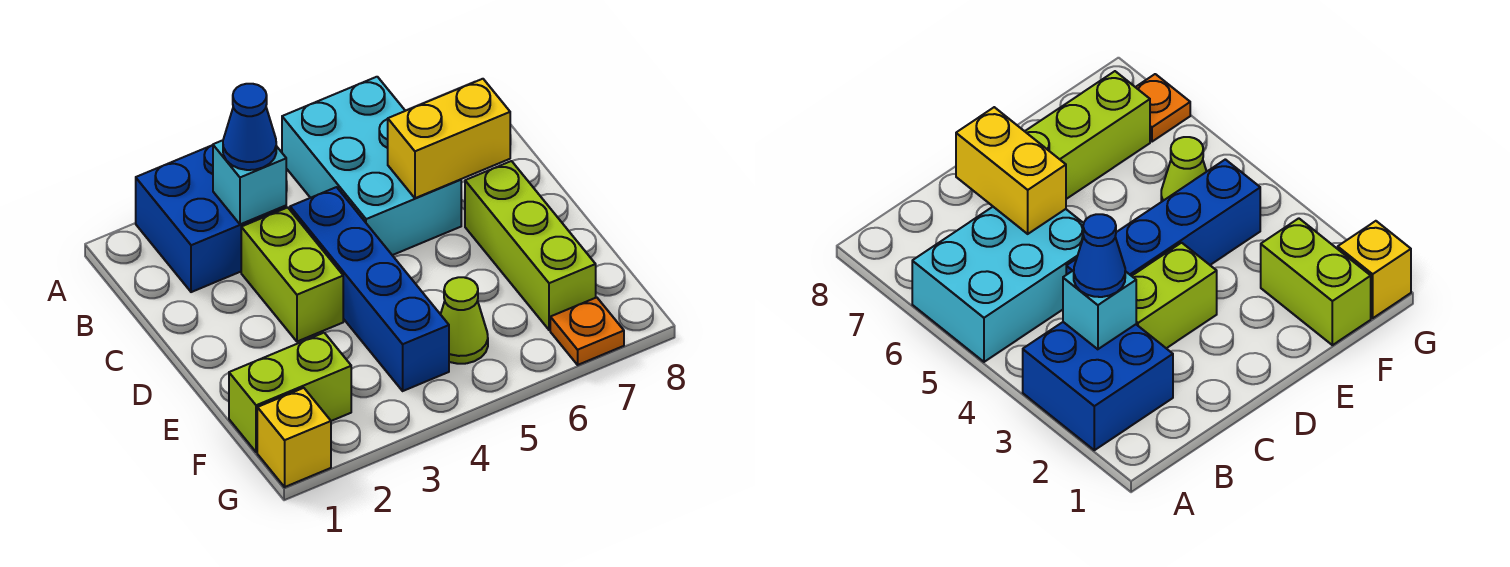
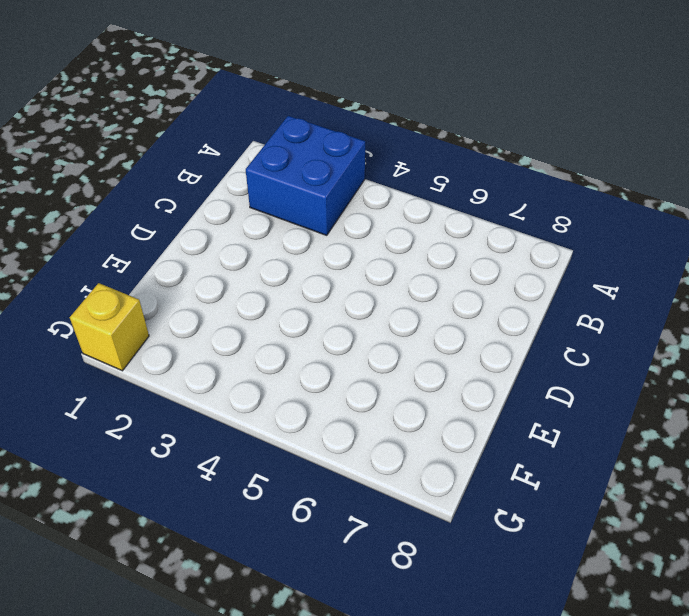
none -> cyan brick A5:C6 level 1
none -> lime brick C3:D3 level 1
none -> blue brick C4:F4 level 1

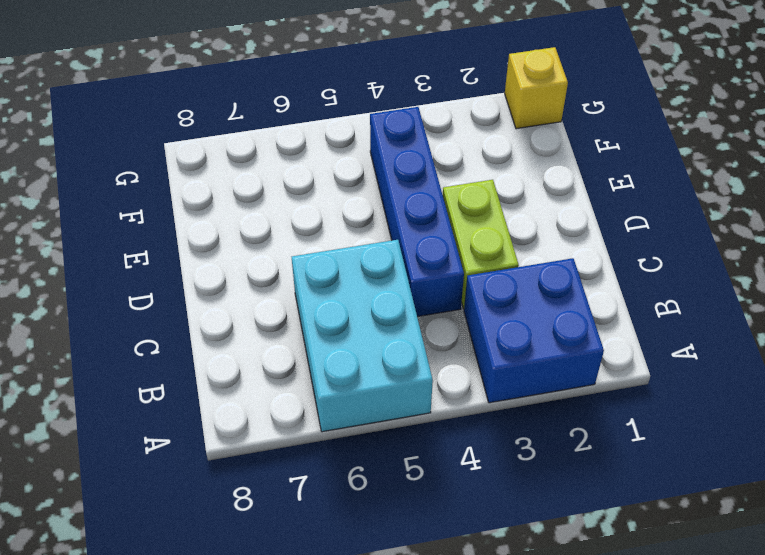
none -> lime brick D7:F7 level 1
none -> lime brick F1:F2 level 1
none -> lime cone F5 level 1

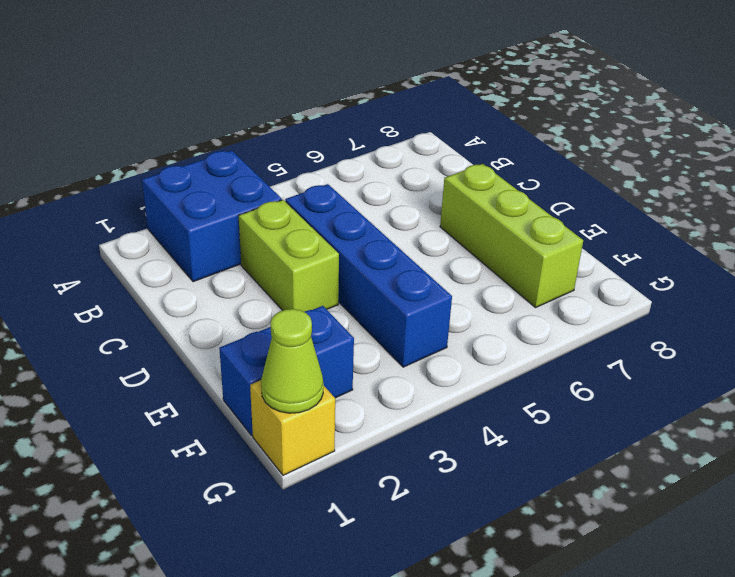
blue brick F1:F2 level 1 -> lime brick F1:F2 level 1
lime cone G1 level 2 -> lime cone F5 level 1
none -> cyan brick A5:C6 level 1
none -> orange plate G7 level 1
none -> cyan brick B3 level 2

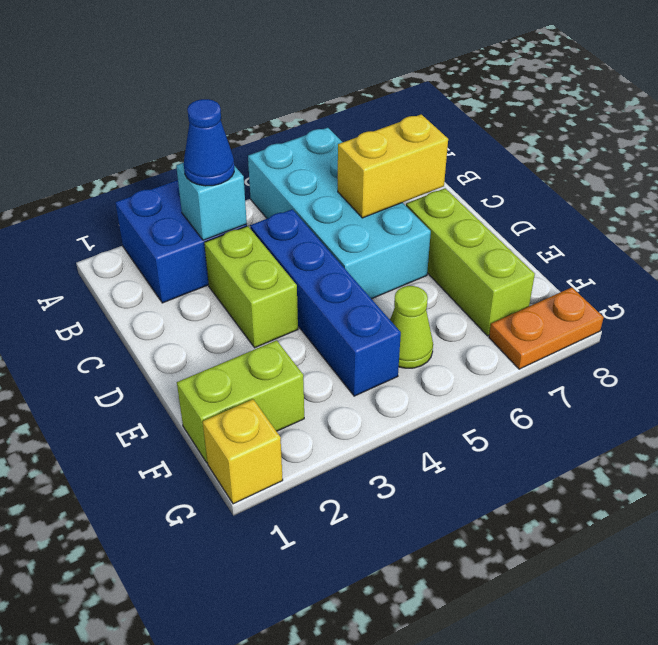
cyan brick A5:D6 level 1 -> cyan brick A5:C6 level 1
orange plate G7:G8 level 1 -> orange plate G7 level 1

